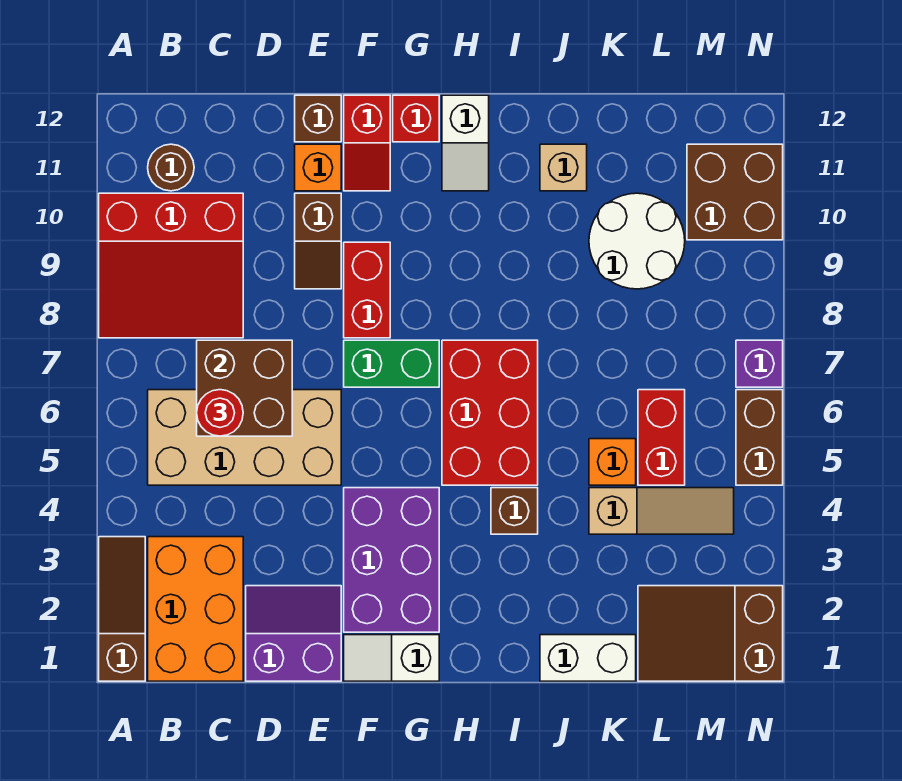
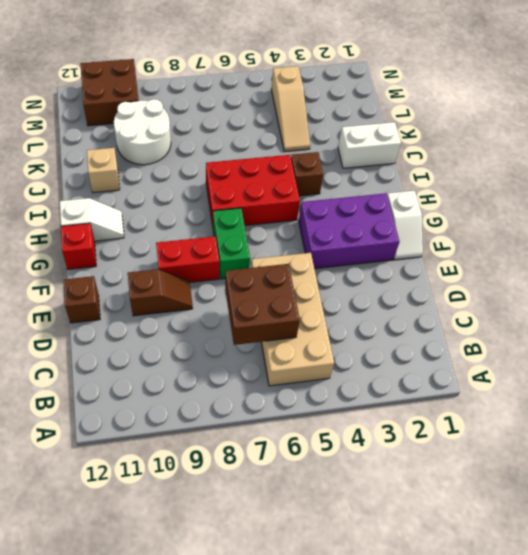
white brick J1:J2 level 1 -> white brick J1:K1 level 1
tan slope K4:M4 level 1 top M -> tan slope K4:M4 level 1 top K
none -> brown slope A1:A3 level 1 top 1
none -> red slope A8:C10 level 1 top 10
none -> orange brick B1:C3 level 1
none -> brown round brick B11 level 1

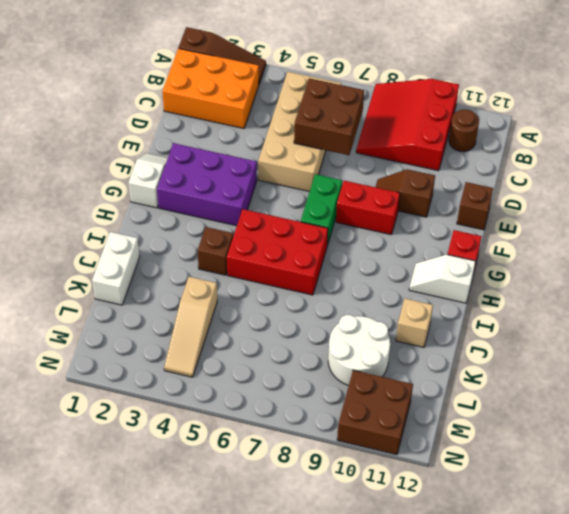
none -> purple slope D1:E2 level 1 top 1
none -> orange brick E11 level 1
none -> red slope F11:F12 level 1 top 12
none -> orange brick K5 level 1

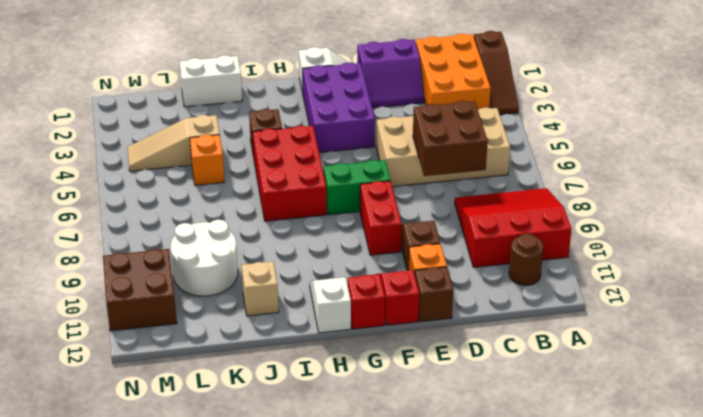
none -> brown slope L1:N2 level 1 top N
none -> red brick L5:L6 level 1
none -> brown brick N5:N6 level 1
none -> purple brick N7 level 1

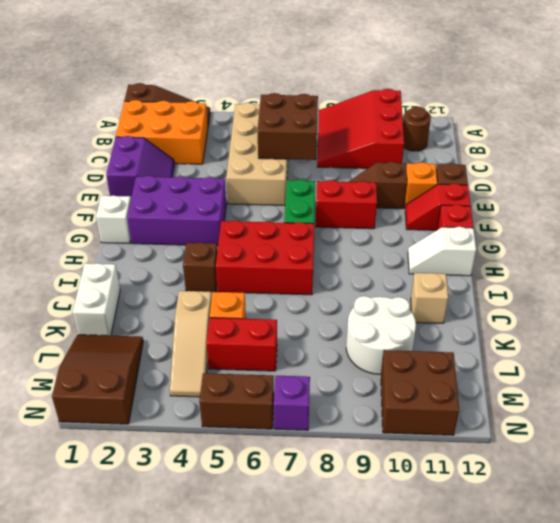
none -> red round brick C6 level 3

